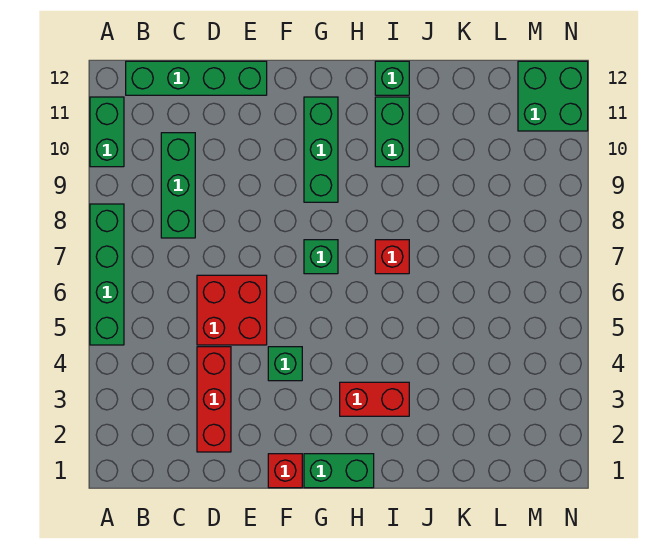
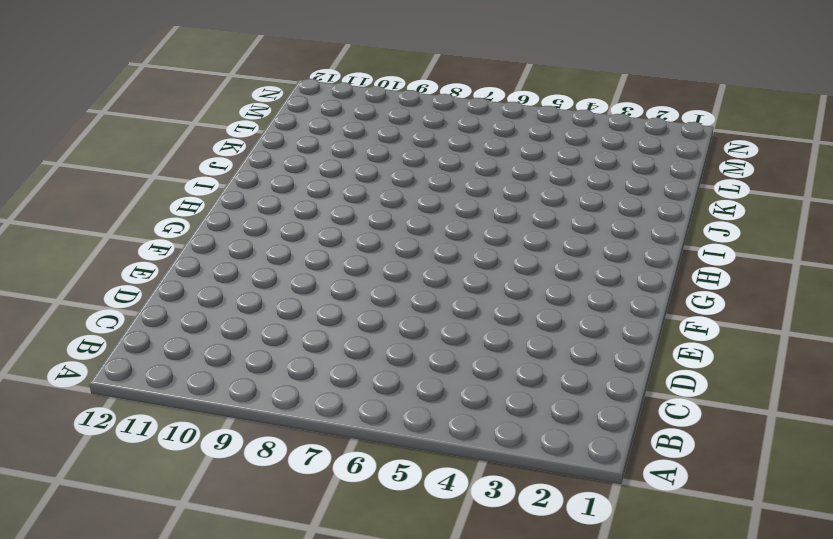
none -> green brick A5:A8 level 1
none -> green brick A10:A11 level 1
none -> green brick B12:E12 level 1

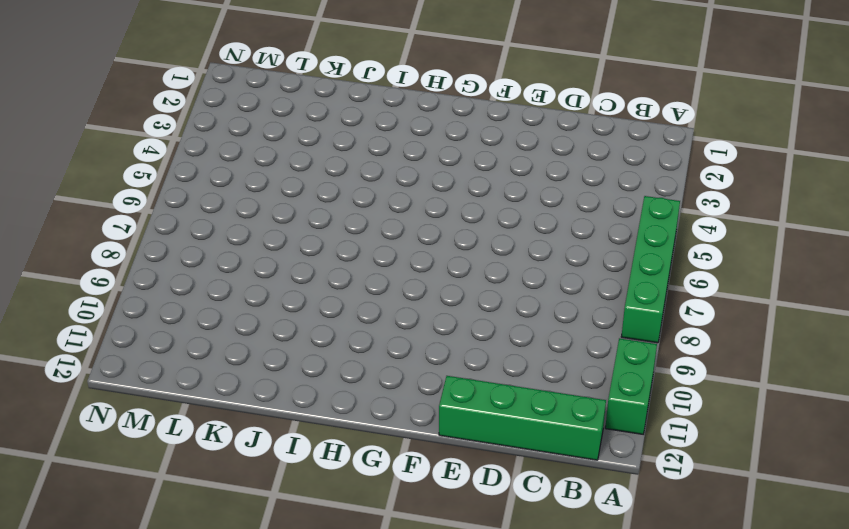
none -> green brick C8:C10 level 1
none -> red brick D2:D4 level 1
none -> red brick D5:E6 level 1

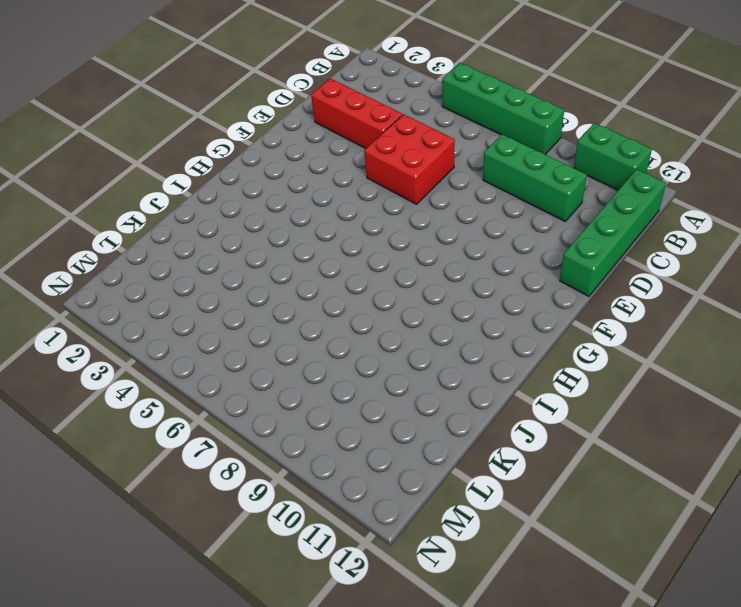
none -> red brick F1 level 1
none -> green brick F4 level 1
none -> green brick G1:H1 level 1

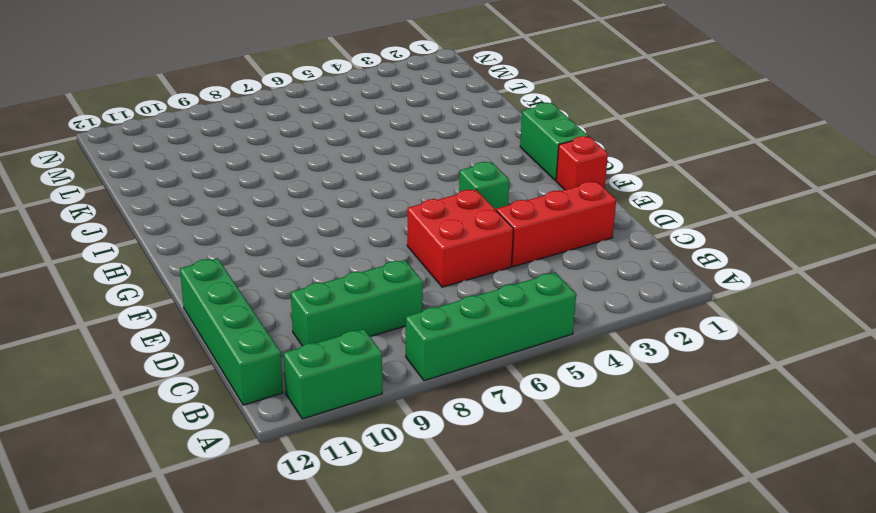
none -> green brick G7 level 1
none -> green brick G9:G11 level 1
none -> red brick H3:I3 level 1

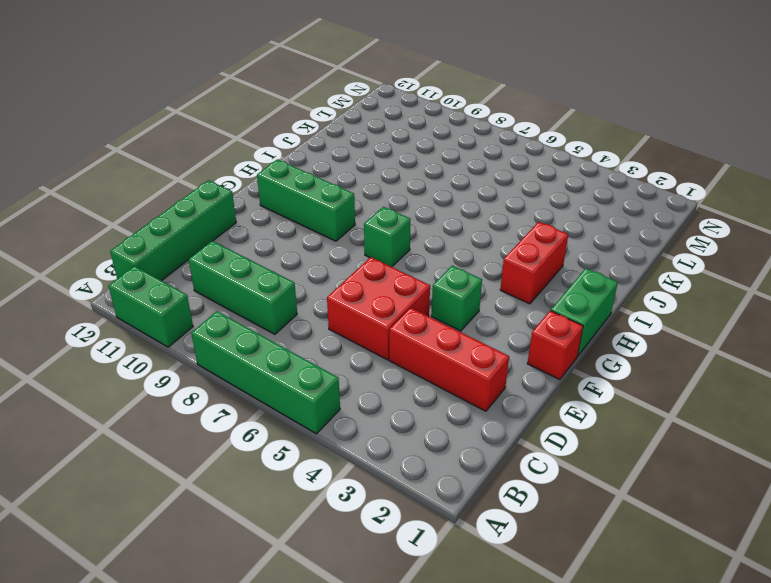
none -> red brick I7 level 1
none -> green brick I10:I11 level 1
none -> green brick I12 level 1

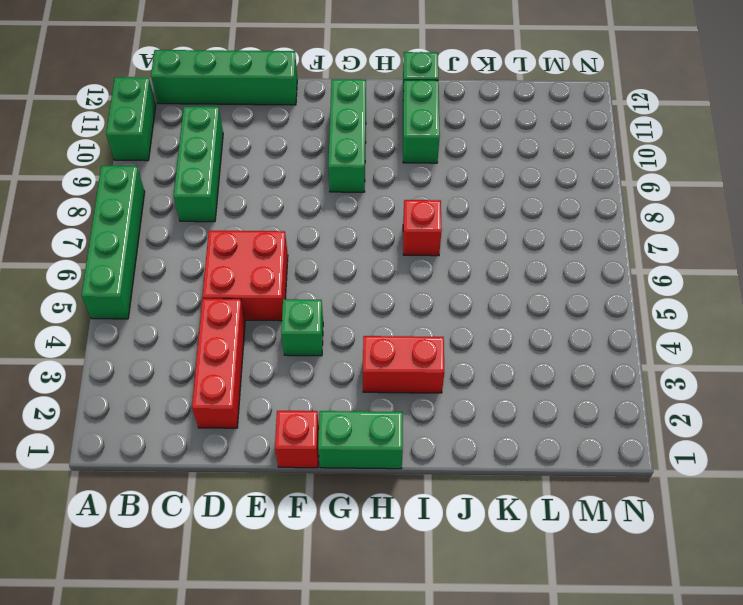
none -> green brick G7 level 1
none -> green brick M11:N12 level 1

